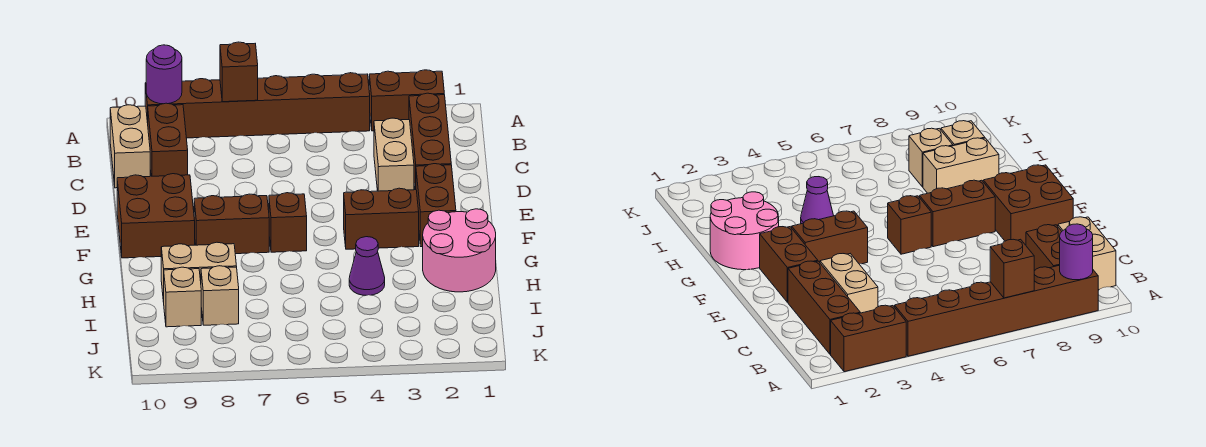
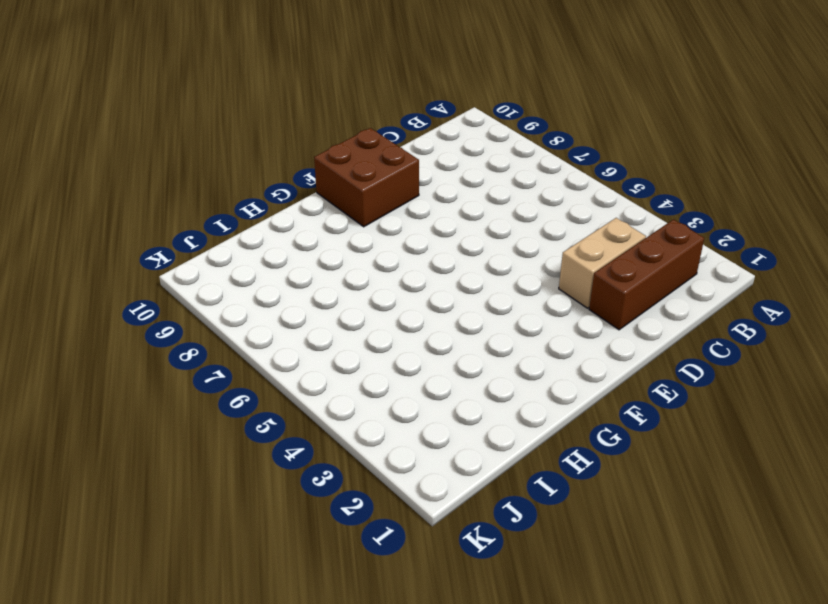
none -> brown brick A2:A3 level 1
none -> brown brick A4:A9 level 1
none -> brown brick B9:C9 level 1

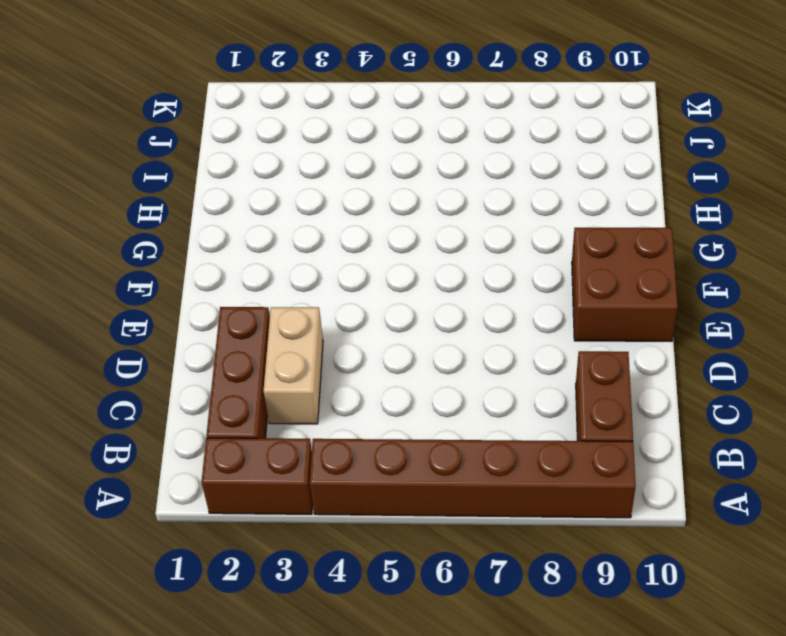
none -> tan brick B10:C10 level 1
none -> brown brick E2:F2 level 1
none -> brown brick F3:F4 level 1

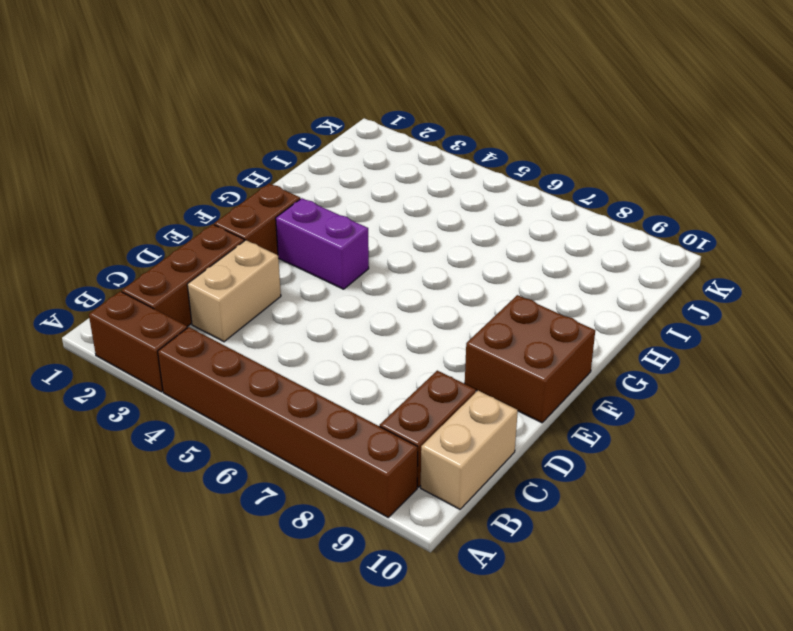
purple brick F3:F4 level 1 -> brown brick F3:F4 level 1
none -> brown brick F6 level 1
none -> brown brick F7:F8 level 1
none -> pink round brick G1:H2 level 1

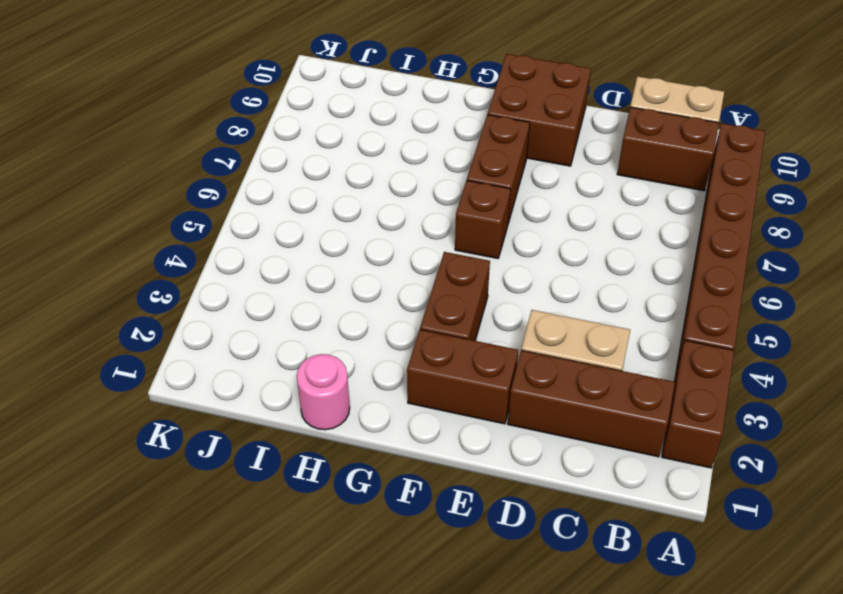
pink round brick H1 level 1 -> pink round brick G1:H2 level 1
none -> purple cone H4 level 1
none -> tan brick H8:H9 level 1
none -> tan brick I8 level 1

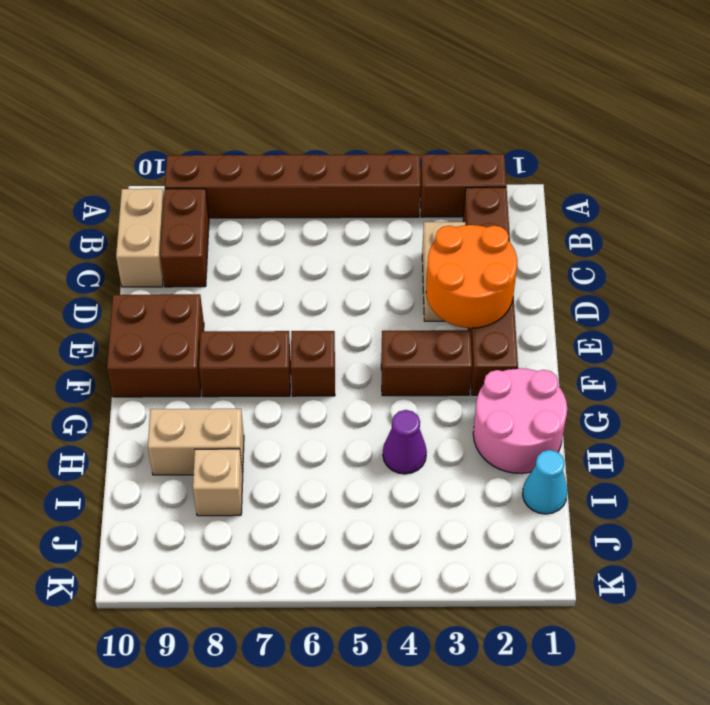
orange round brick D2:E3 level 2 -> none
cyan cone I1 level 1 -> none
none -> tan brick I9 level 1
none -> brown brick A7 level 2
none -> purple round brick A9 level 2

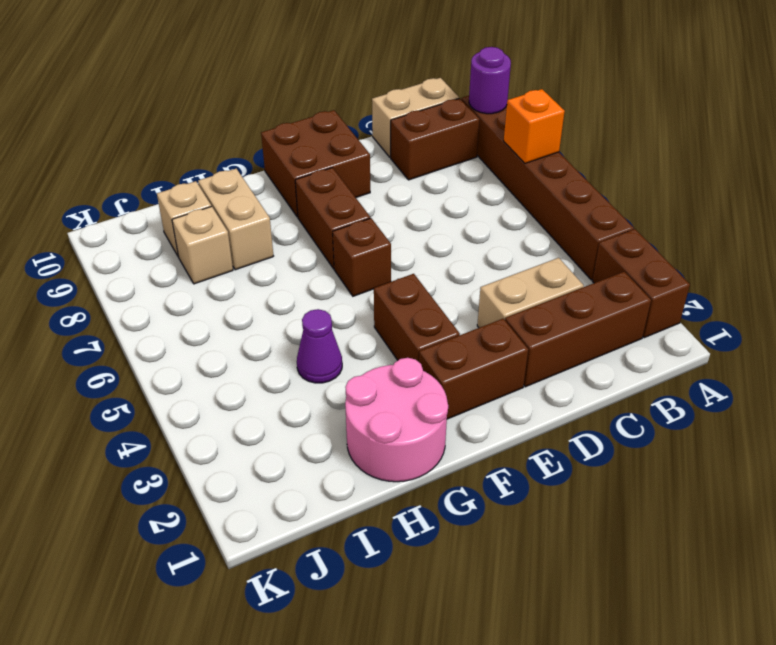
orange brick A7 level 2 -> brown brick A7 level 2

